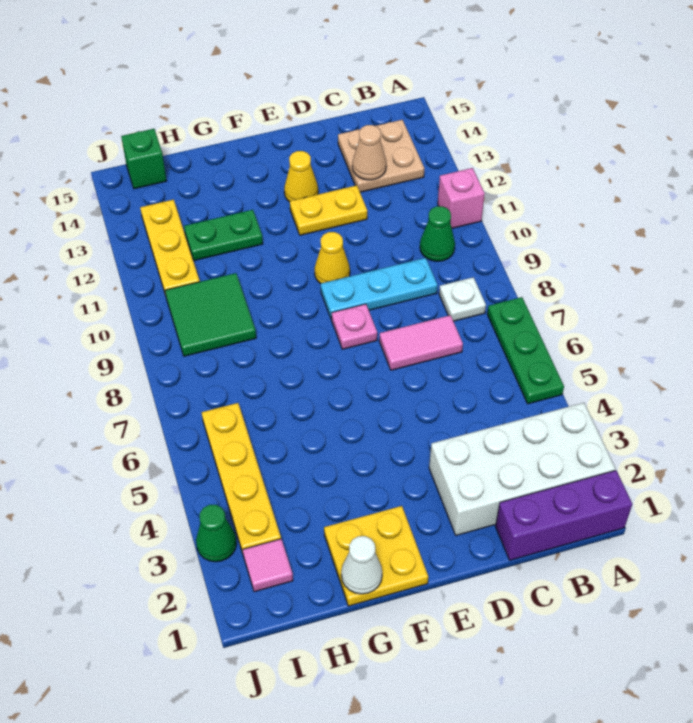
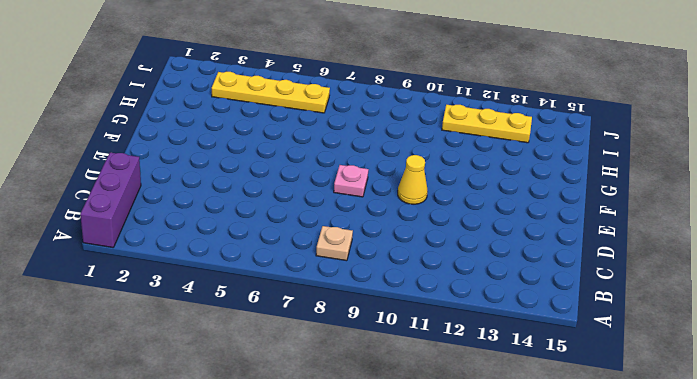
tan plate B8 level 1 -> white plate B8 level 1
none -> white brick A2:D3 level 1
none -> green plate A5:A7 level 1
none -> pink brick A11 level 1

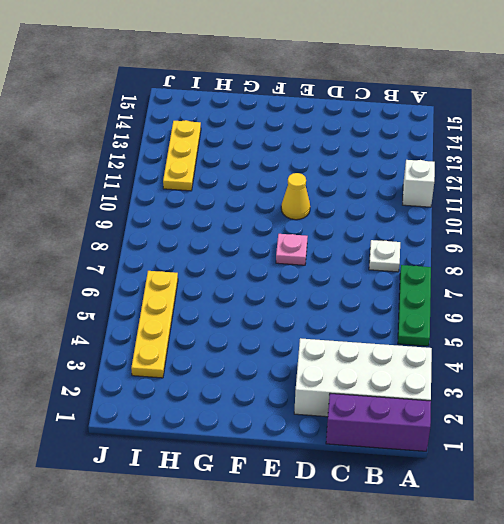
white brick A11 level 1 -> pink brick A11 level 1
none -> green cone B10 level 1
none -> tan plate B13:C14 level 1
none -> pink tile C7:D7 level 1

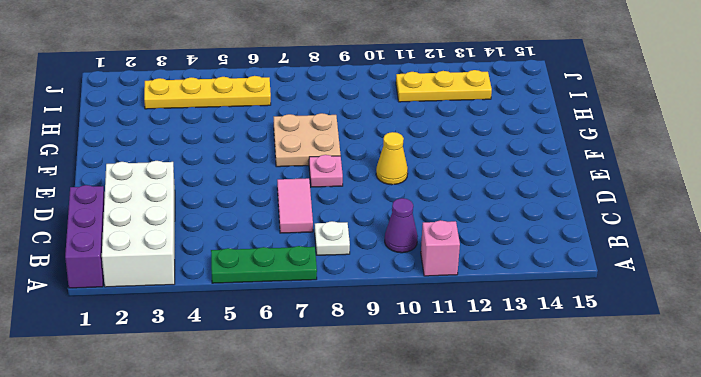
purple cone B10 level 1 -> green cone B10 level 1
tan plate F7:G8 level 1 -> tan plate B13:C14 level 1
none -> cyan plate C9:E9 level 1
none -> yellow plate D12:E12 level 1
none -> yellow cone E13 level 1

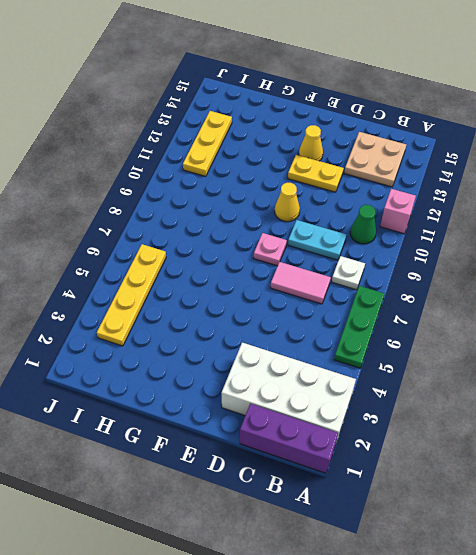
cyan plate C9:D9 level 1 -> cyan plate C9:E9 level 1
none -> yellow plate F1:G2 level 1
none -> green plate G12:H12 level 1
none -> green tile H9:I10 level 1

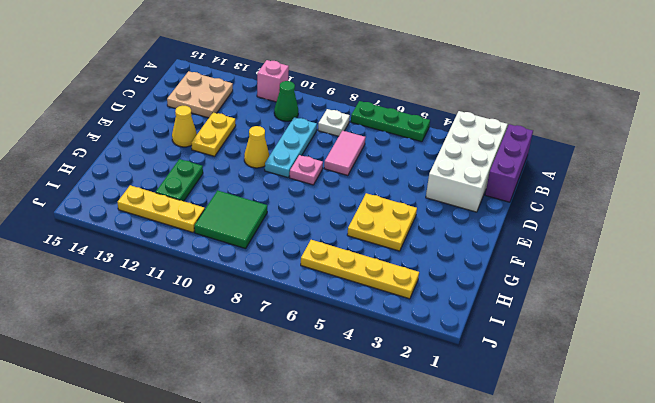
yellow plate F4:G5 level 1 -> yellow plate F1:G2 level 1
none -> pink tile I2 level 1
none -> green brick I15 level 1
none -> green cone J3 level 1

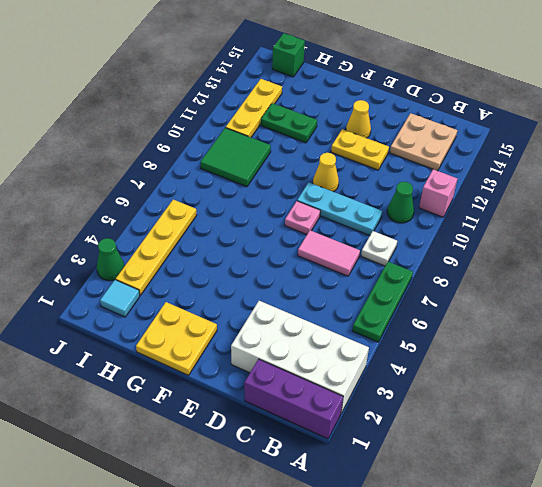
cyan tile I2 level 1 -> pink tile I2 level 1
none -> tan cone C13 level 2
none -> white cone G1 level 2

